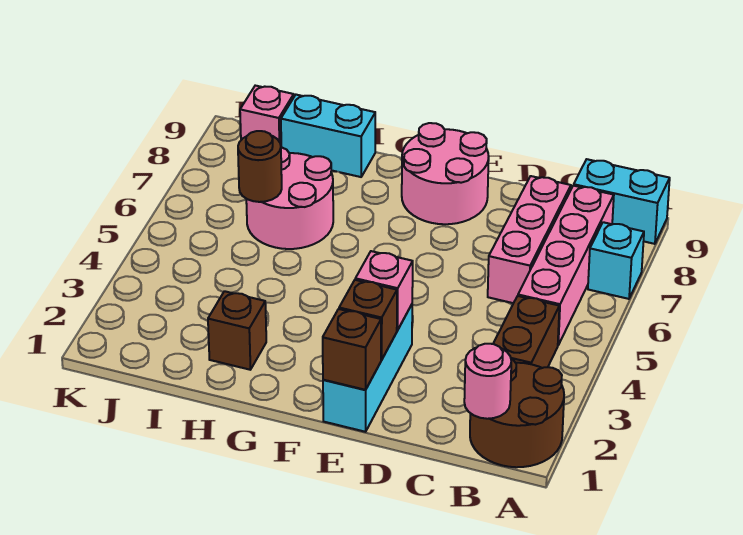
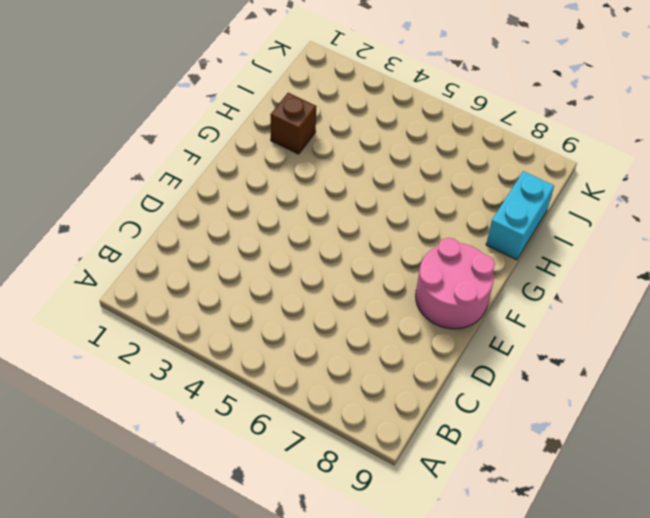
none -> brown round brick A1:B2 level 1
none -> cyan brick A7 level 1
none -> cyan brick A9:B9 level 1

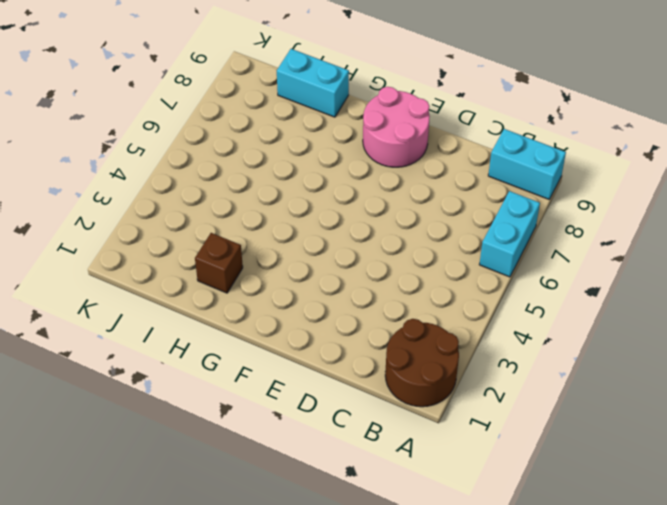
cyan brick A6:A7 level 1 -> cyan brick A7 level 1
none -> brown brick B3:B4 level 1
none -> pink brick B5:B8 level 1
none -> pink brick C6:C8 level 1

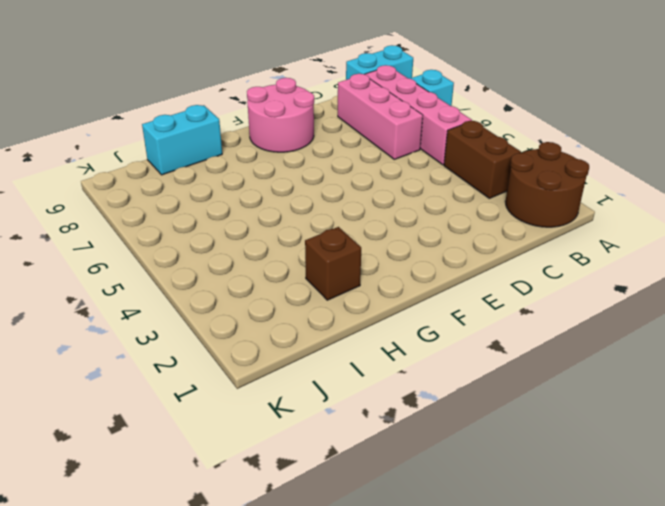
none -> cyan brick E1:E3 level 1
none -> pink round brick H6:I7 level 1
none -> pink brick J9 level 1

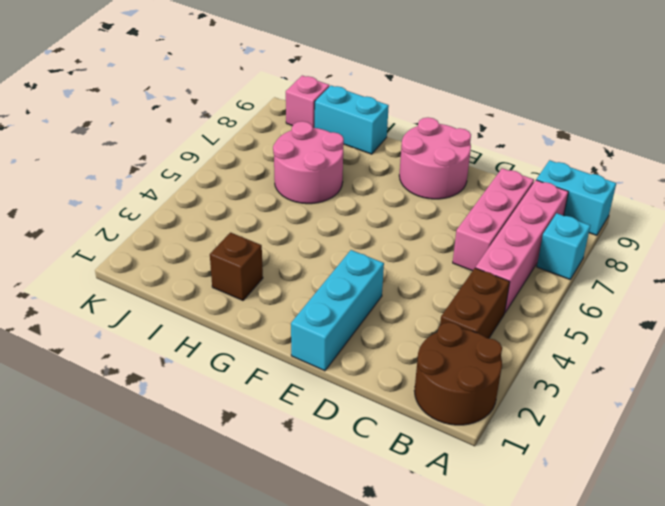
none -> pink round brick B1 level 2
none -> brown brick E1 level 2
none -> brown brick E2 level 2

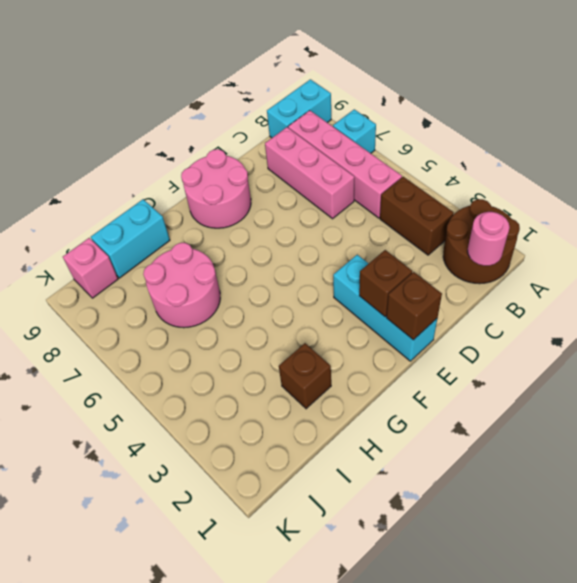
none -> pink brick E3 level 2
none -> brown round brick I6 level 2

